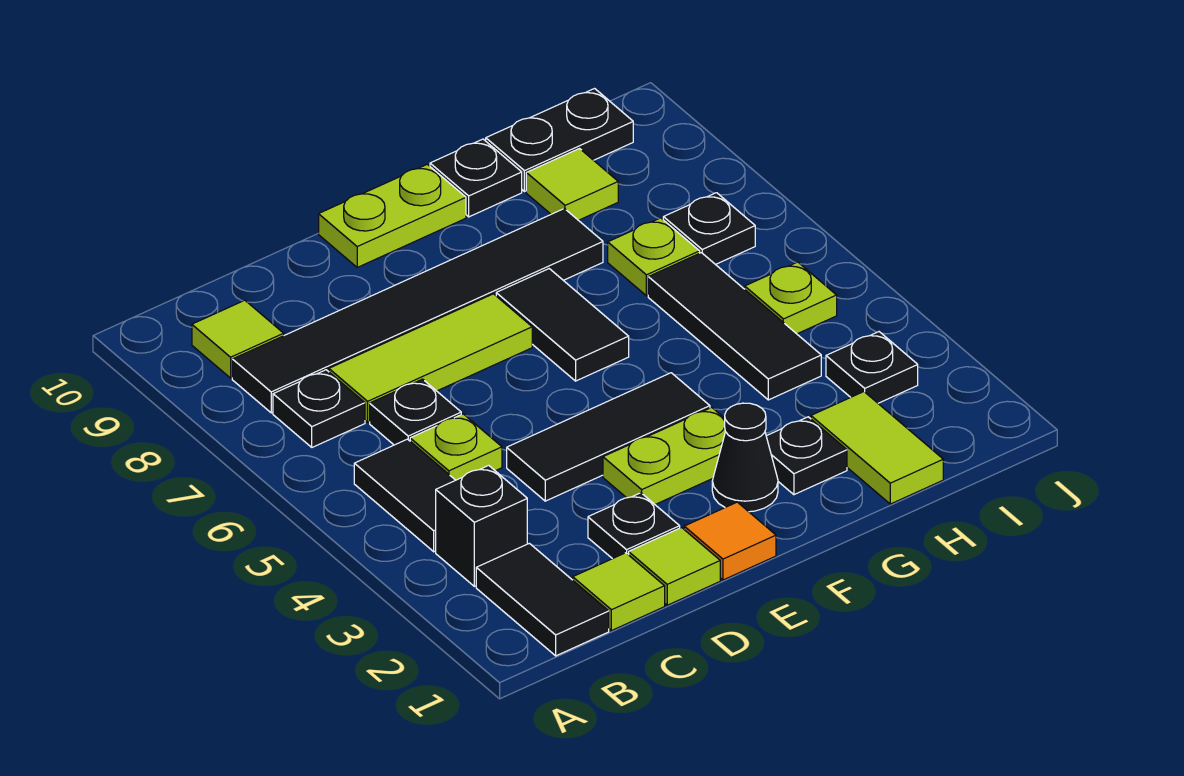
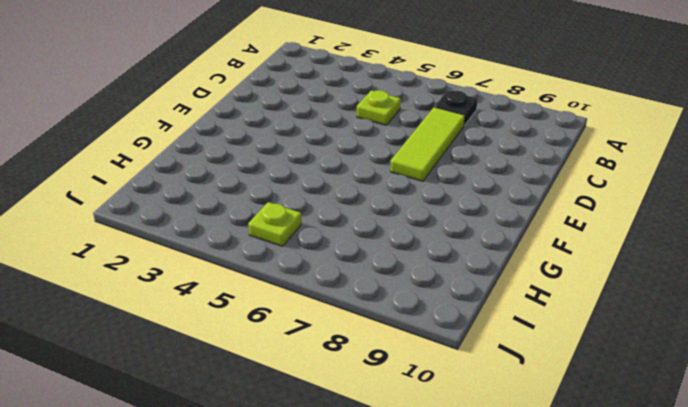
none -> black tile B1:B2 level 1
none -> black brick B3 level 1
none -> black tile B4:B5 level 1

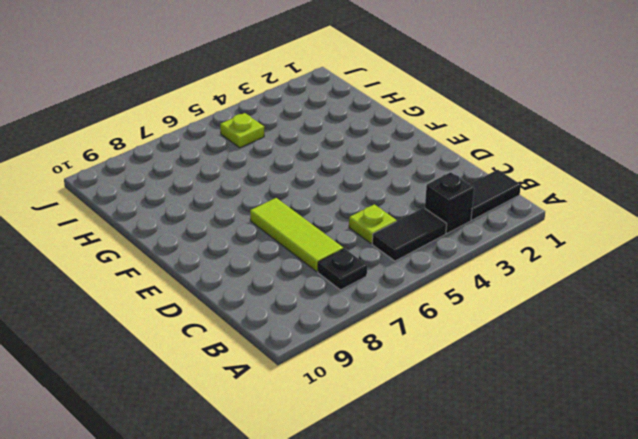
none -> black tile B8:G8 level 1
none -> lime tile B9 level 1
none -> lime tile C1 level 1

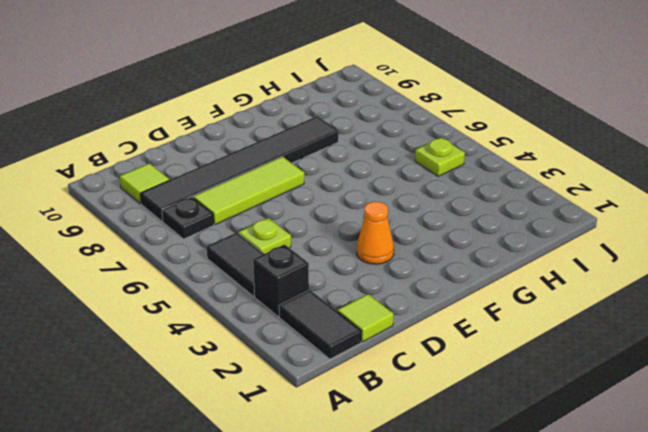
orange cone E3 level 1 -> lime plate E3:F3 level 1
none -> black plate C6 level 1
none -> lime tile D1 level 1
none -> black plate D2 level 1

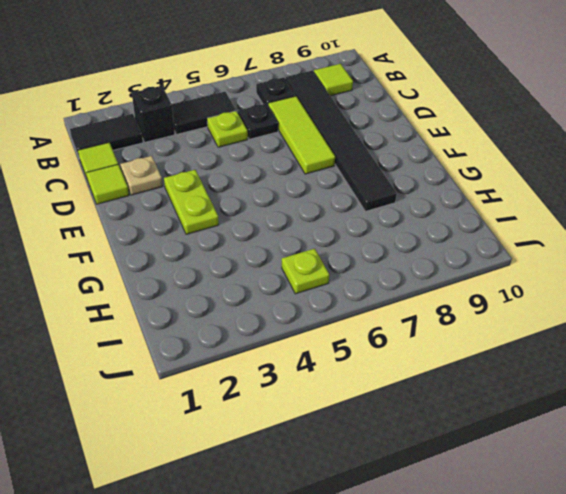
tan plate D2 level 1 -> black plate D2 level 1
none -> black tile D4:F4 level 1
none -> orange tile E1 level 1
none -> lime plate E10:F10 level 1

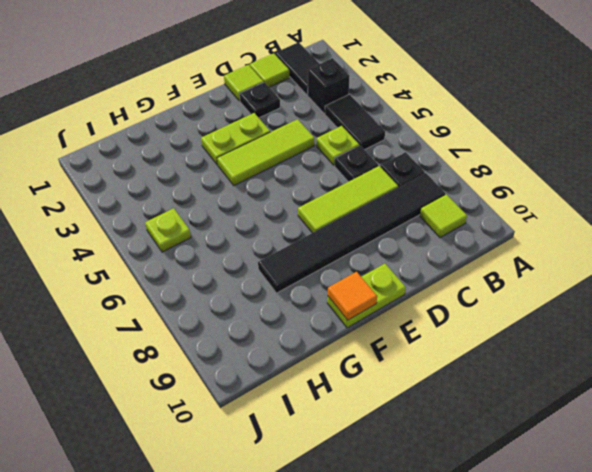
lime tile D4:F4 level 1 -> black tile D4:F4 level 1
orange tile F10 level 2 -> orange tile E1 level 1
none -> black cone F2 level 1
none -> black tile F6:F7 level 1
none -> black plate G2 level 1

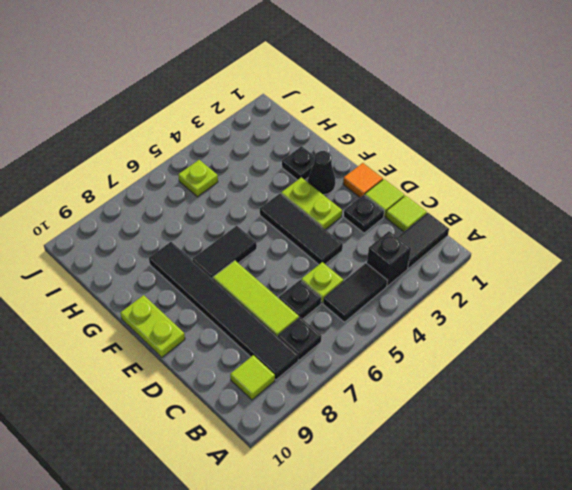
none -> black plate G10 level 1
none -> lime tile H1:H2 level 1
none -> black tile H4:H6 level 1

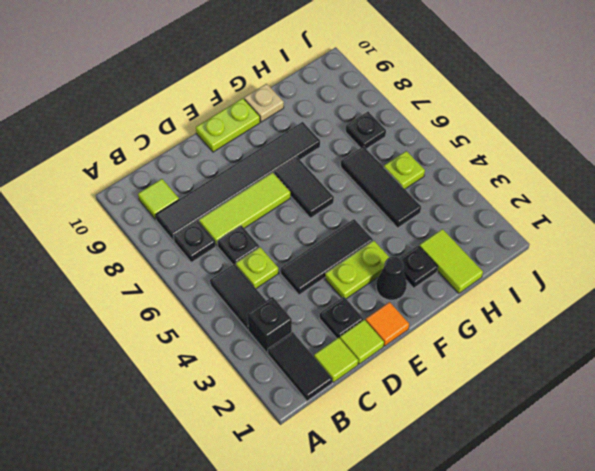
tan plate G10 level 1 -> black plate G10 level 1
none -> lime plate H7 level 1
none -> lime tile H9 level 1
none -> black plate H10:I10 level 1

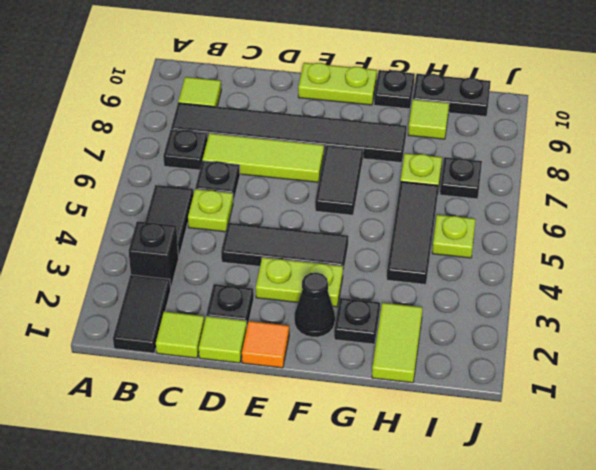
none -> black plate I3 level 1

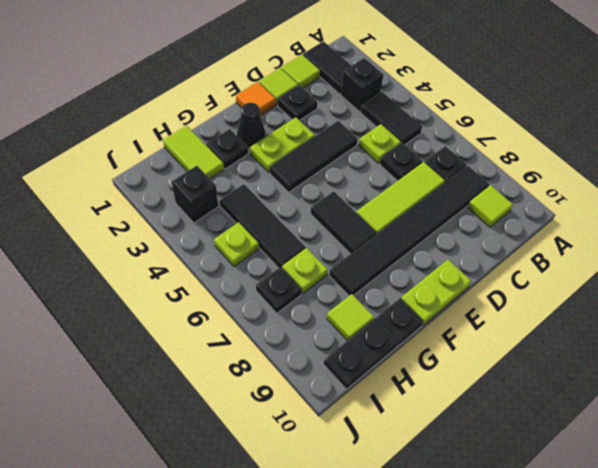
black brick I3 level 1 -> black plate I3 level 1

